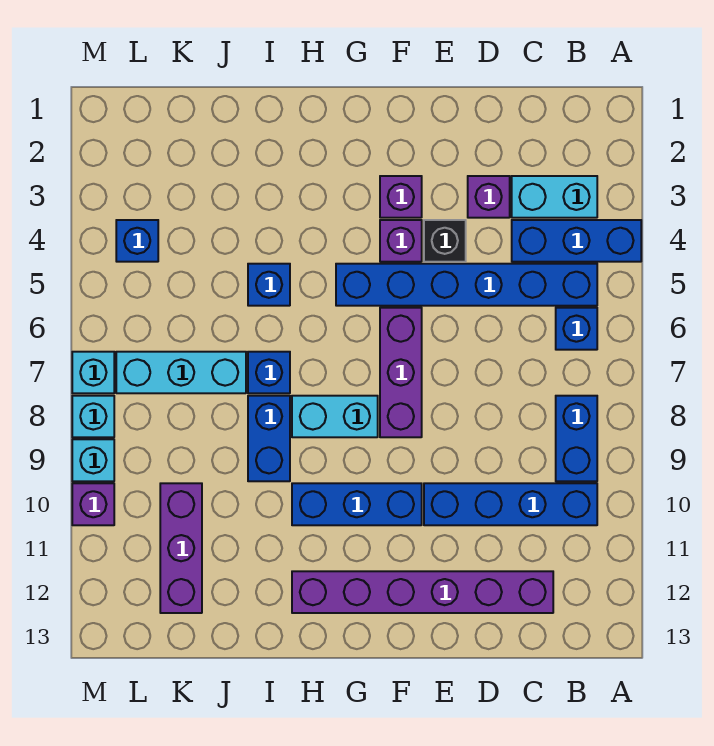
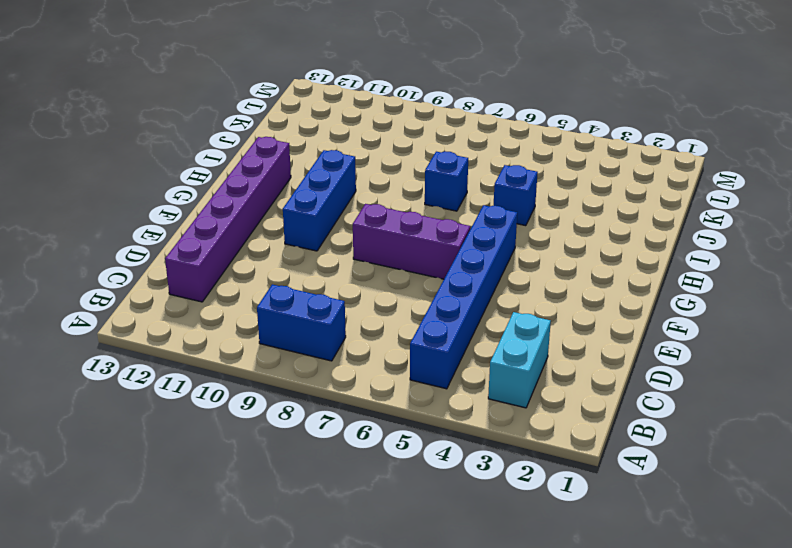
none -> blue brick A4:C4 level 1
none -> blue brick B6 level 1
none -> blue brick B10:E10 level 1

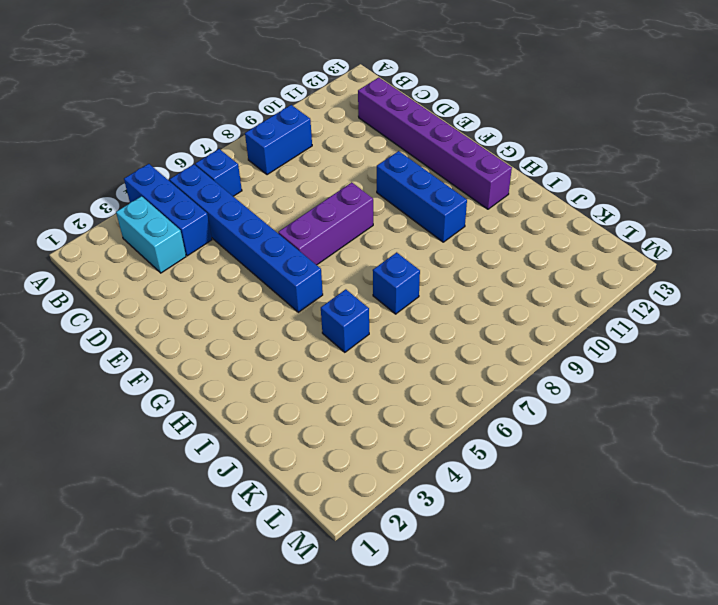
none -> blue brick B10:E10 level 1
none -> purple brick D3 level 1
none -> black brick E4 level 1

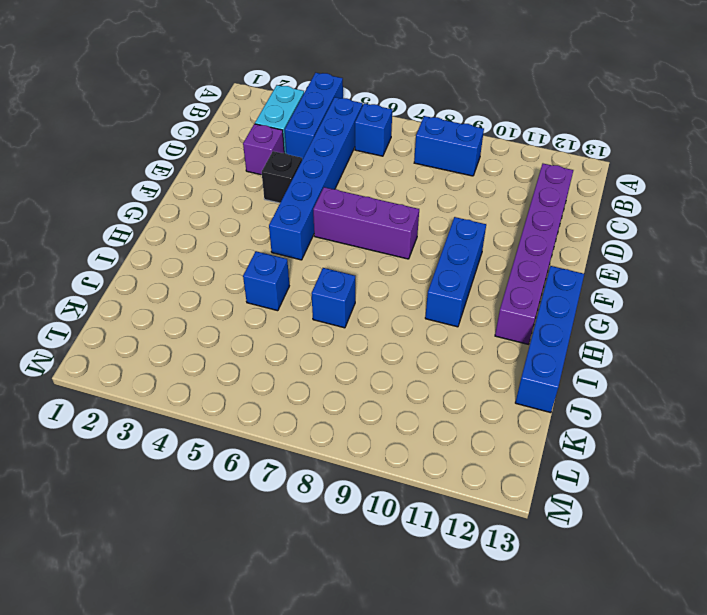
blue brick G13:J13 level 1 -> blue brick B10:E10 level 1
none -> purple brick F3 level 1
none -> purple brick F4 level 1
none -> cyan brick G8:H8 level 1

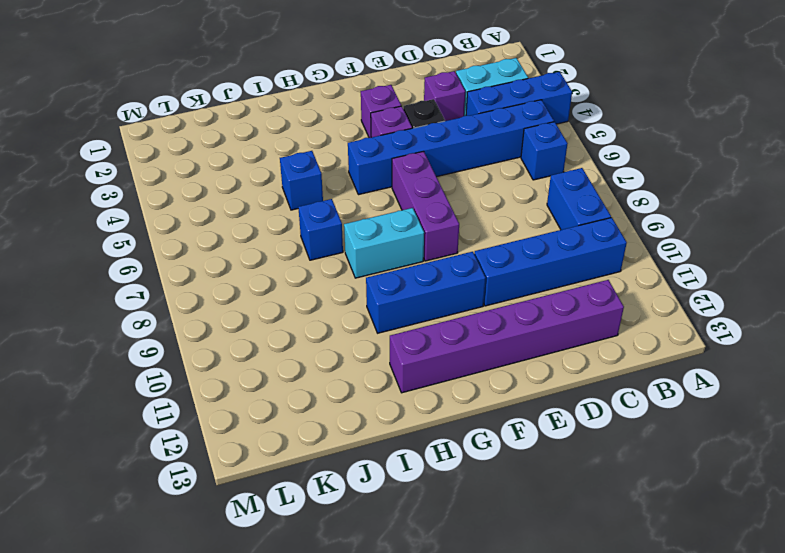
none -> blue brick I8:I9 level 1
none -> cyan brick J7:L7 level 1
none -> purple brick K10:K12 level 1

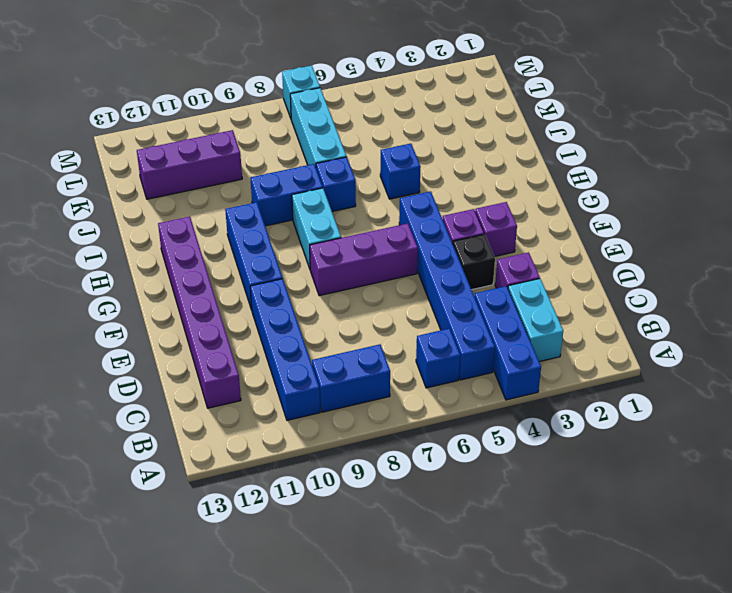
none -> blue brick L4 level 1
none -> cyan brick M8 level 1
none -> cyan brick M9 level 1

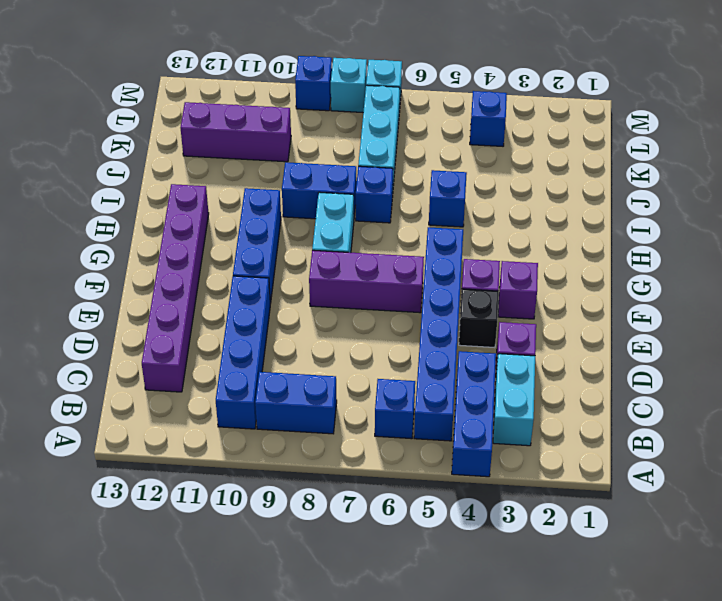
blue brick M9 level 1 -> cyan brick M9 level 1
none -> purple brick M10 level 1

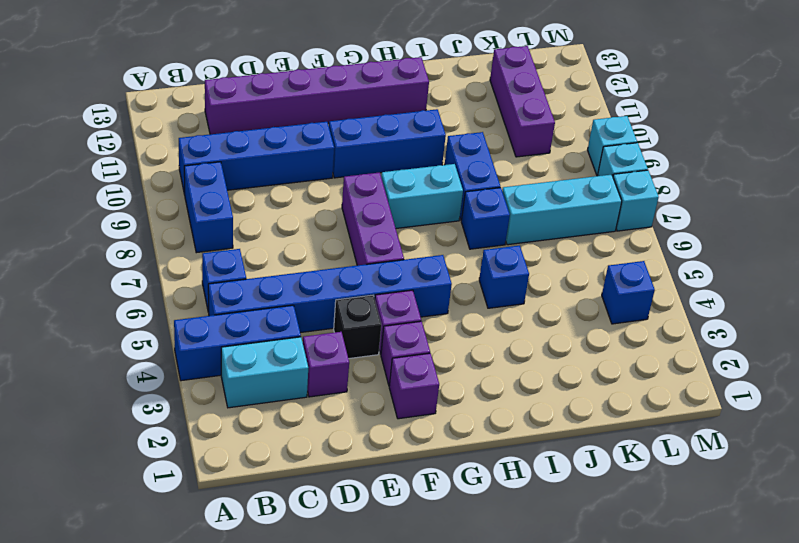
purple brick F2 level 1 -> purple brick M10 level 1

